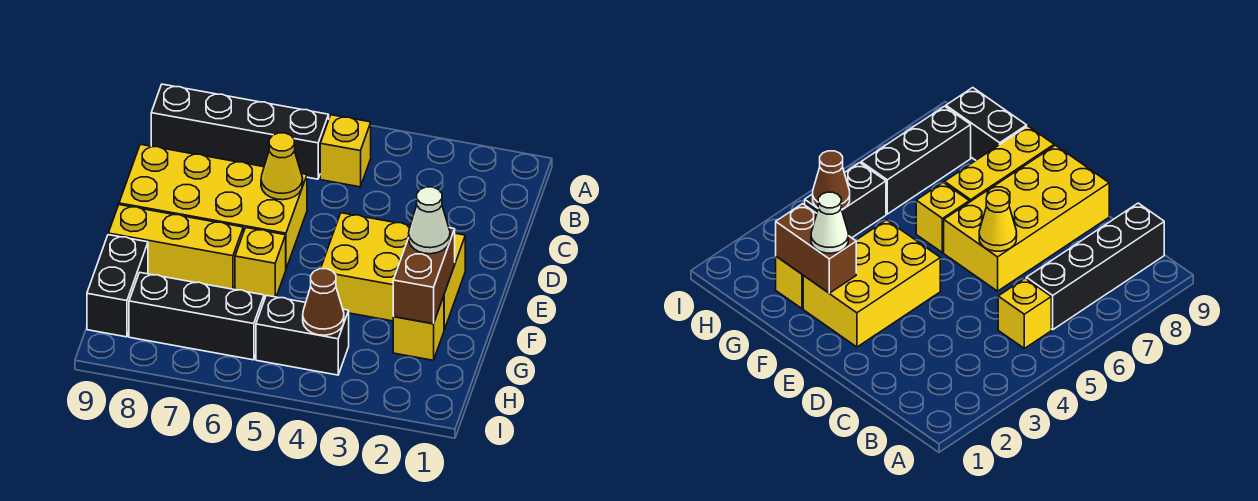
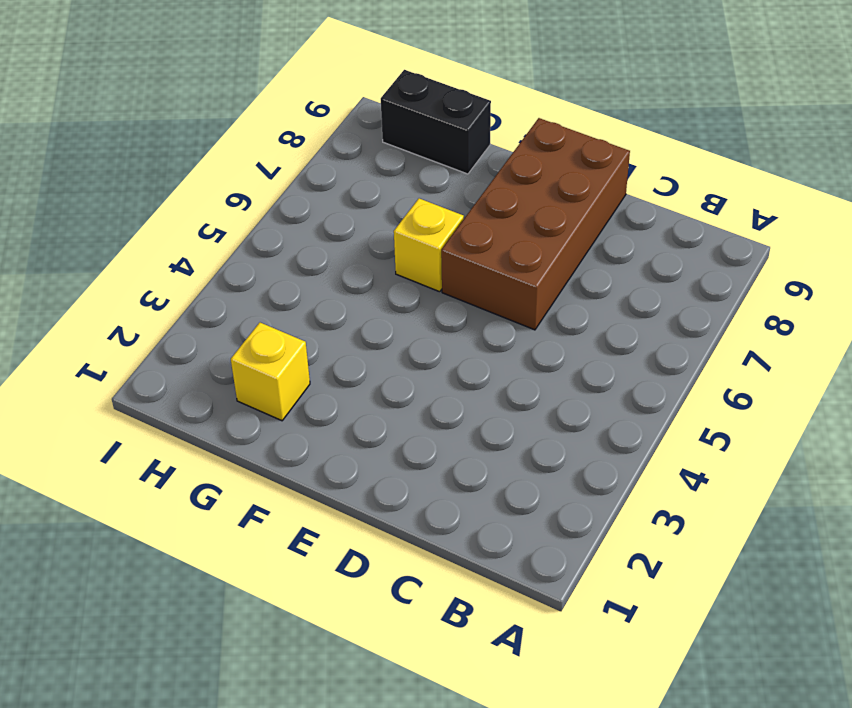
brown brick D6:E9 level 1 -> yellow brick D6:E9 level 1
none -> yellow brick B5 level 1
none -> black brick B6:B9 level 1
none -> yellow brick E2:F4 level 1

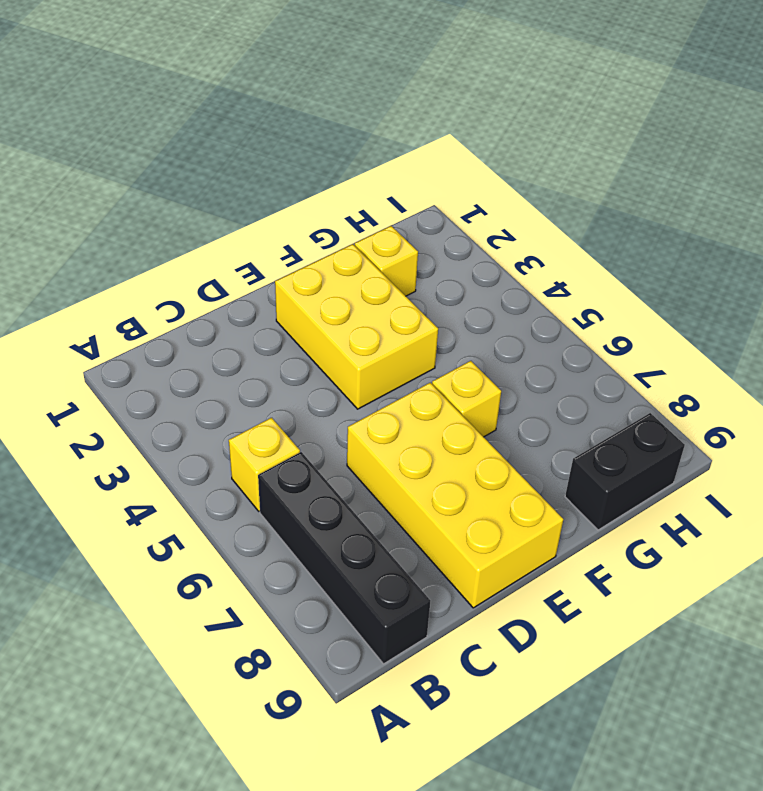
none -> yellow brick F7:F9 level 1
none -> black brick H4:H5 level 1
none -> black brick H6:H8 level 1

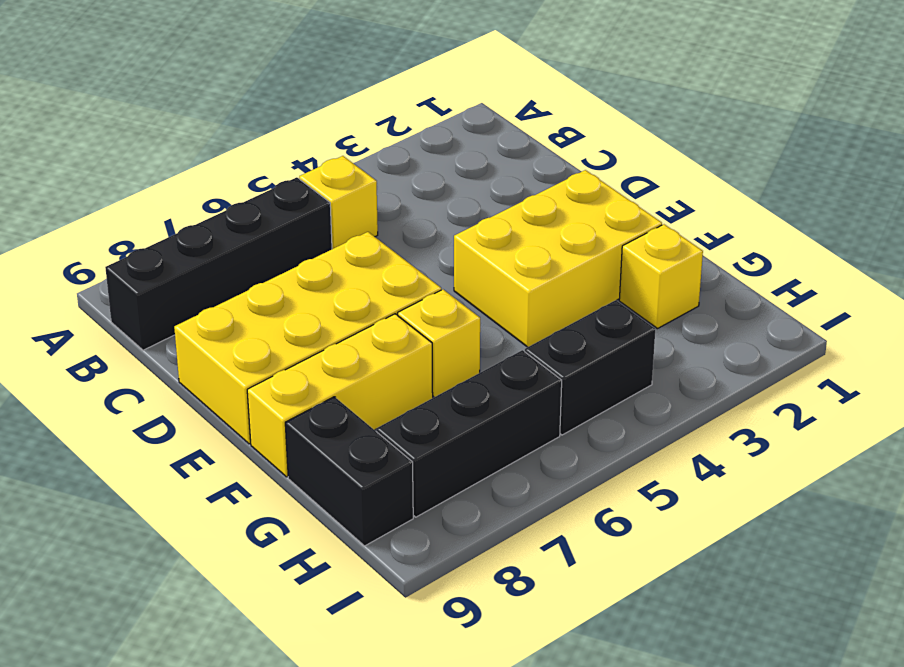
none -> yellow cone D6 level 2
none -> brown brick F2:G2 level 2
none -> brown cone H4 level 2

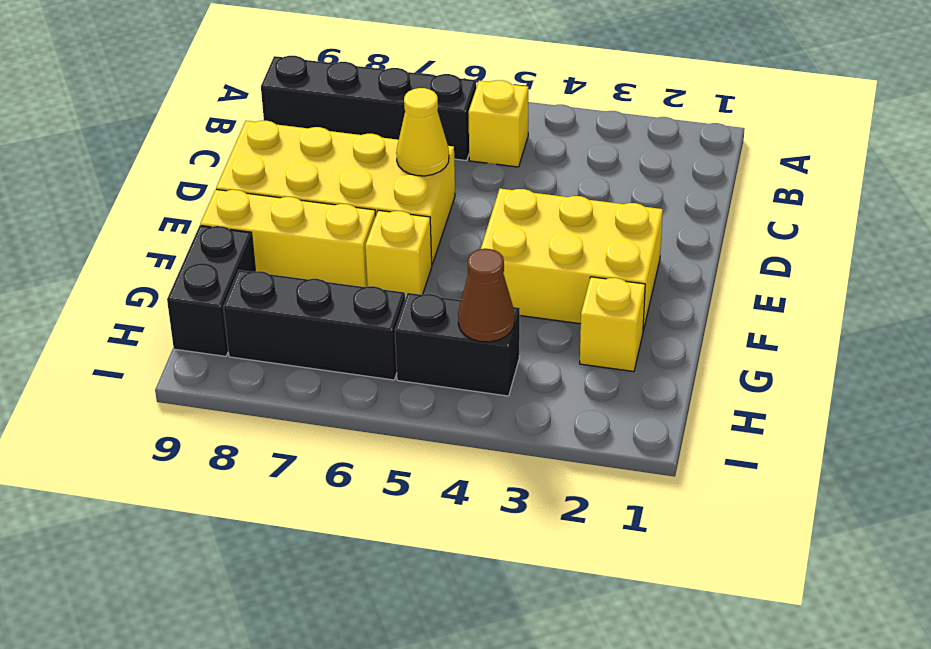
none -> brown brick F2:G2 level 2
none -> white cone F2 level 3

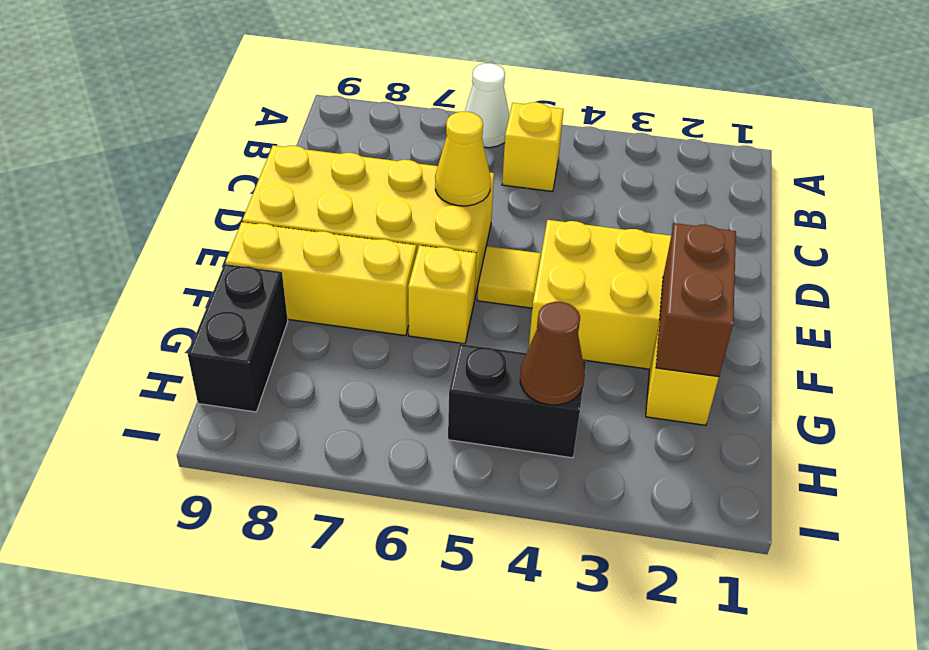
white cone A6 level 1 -> white cone F2 level 3
yellow tile E5 level 1 -> none
none -> black brick B6:B9 level 1
none -> black brick H6:H8 level 1

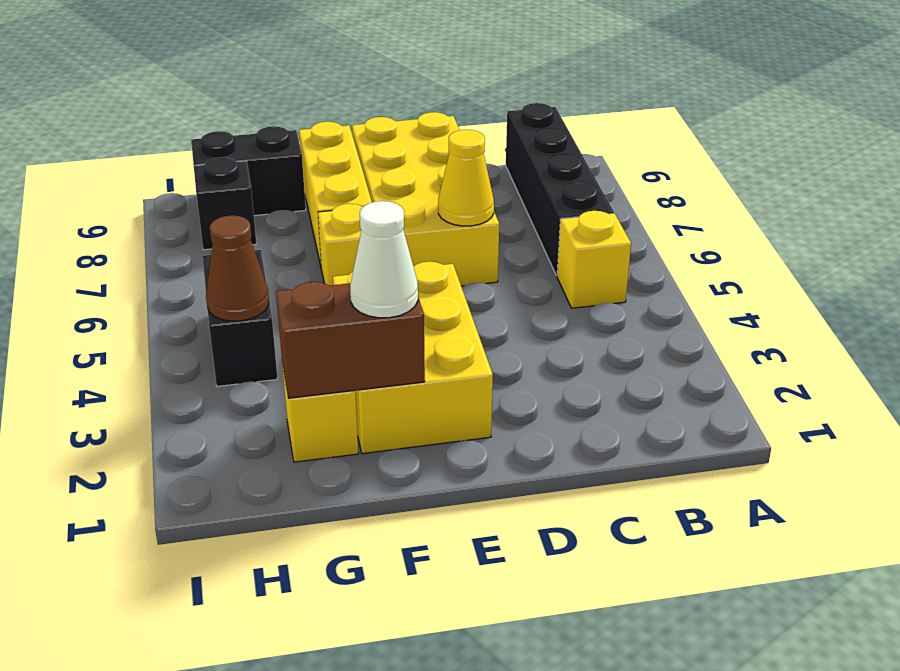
black brick H8 level 1 -> black brick H6:H8 level 1

